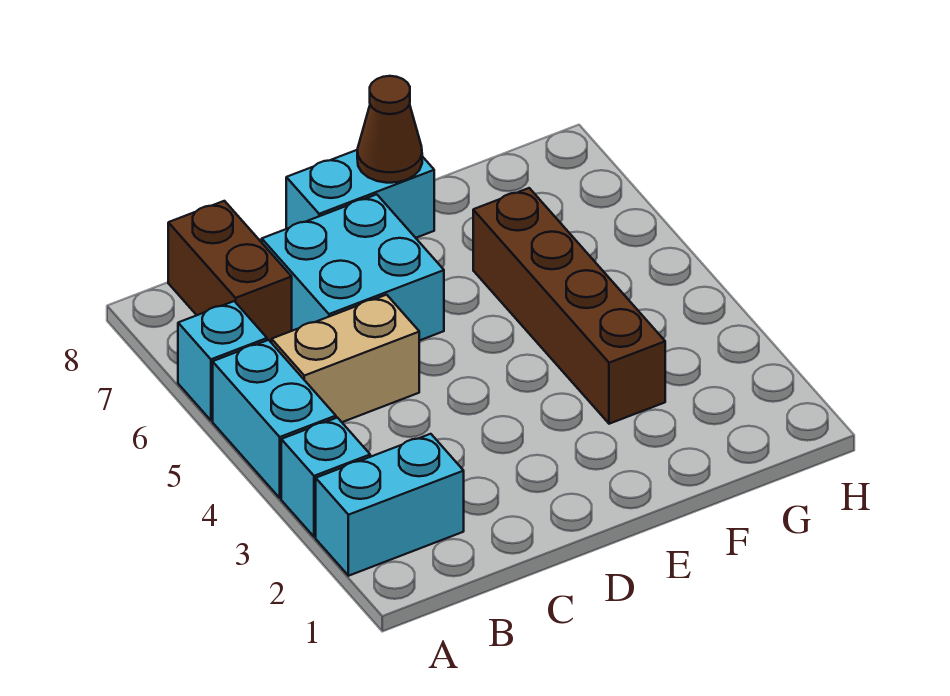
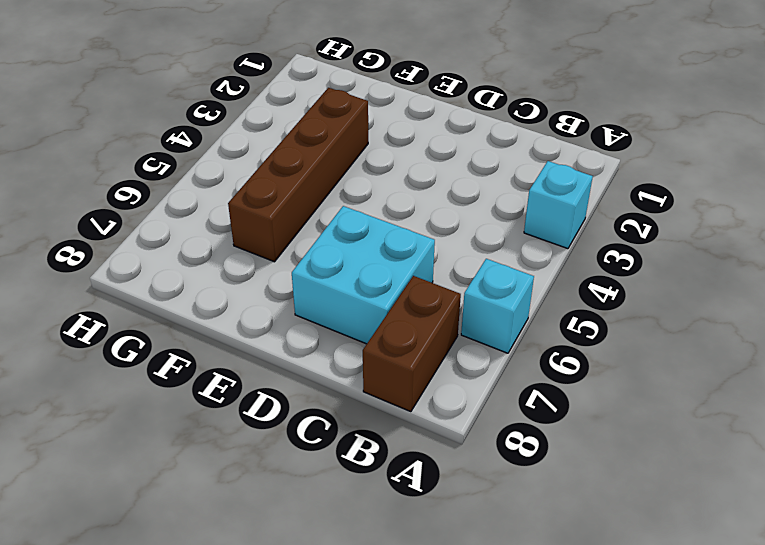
none -> cyan brick A2:B2 level 1
none -> cyan brick A4:A5 level 1

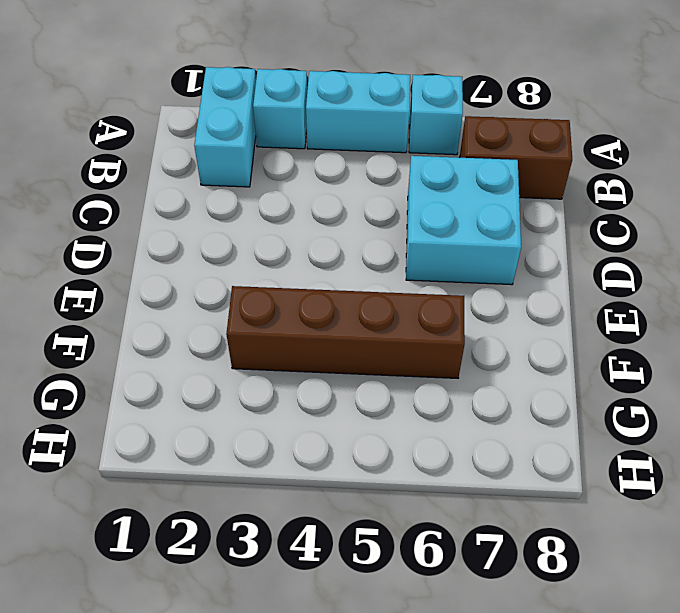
none -> tan brick B5:C5 level 1
none -> cyan brick D8:E8 level 1

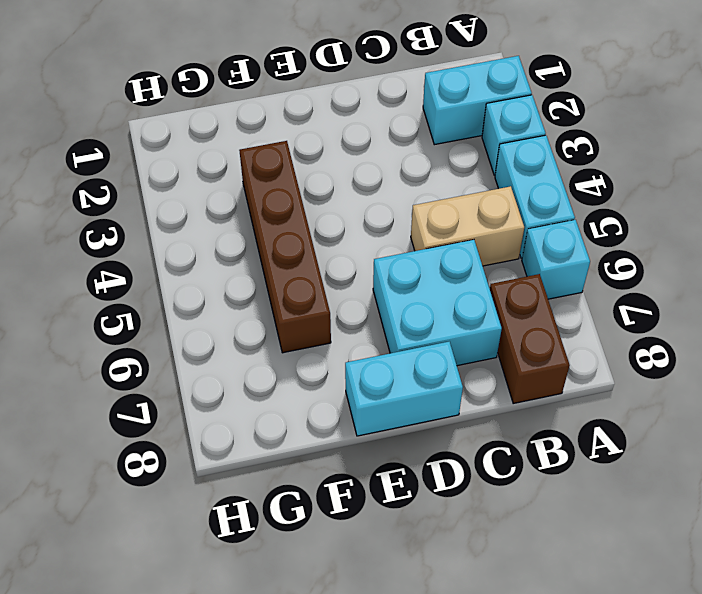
none -> brown cone E8 level 2

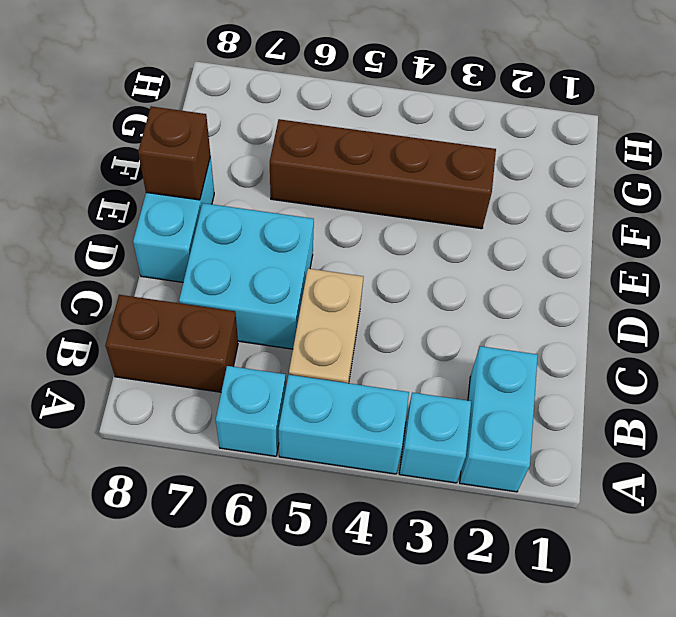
brown brick E8 level 2 -> brown cone E8 level 2

